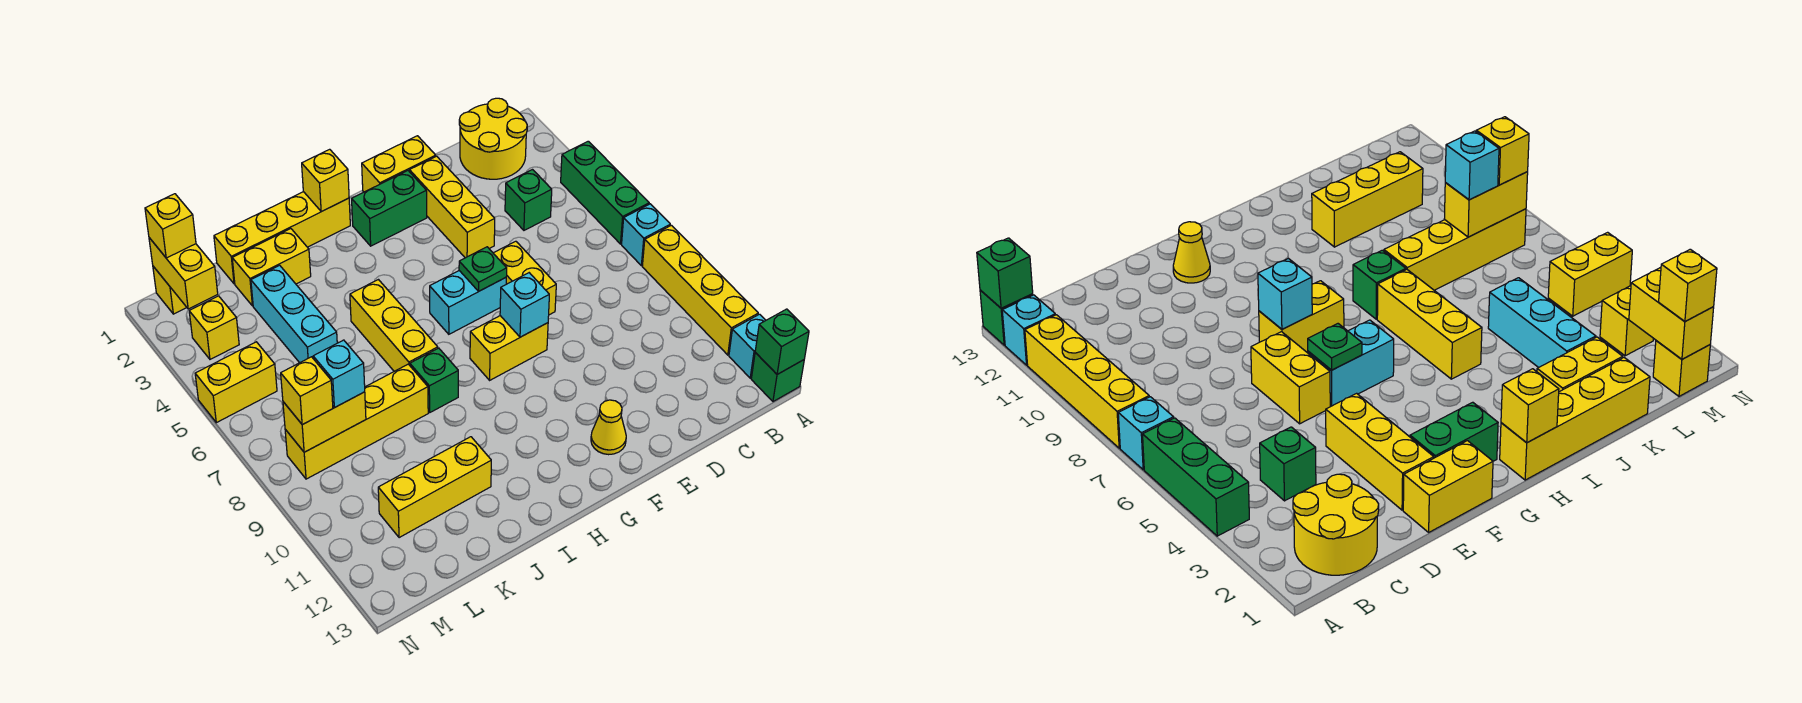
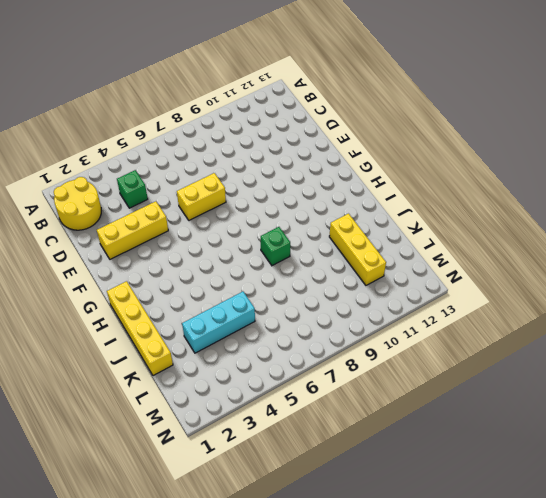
none -> green brick A4:A6 level 1
none -> cyan brick A7 level 1
none -> yellow brick A8:A11 level 1
none -> cyan brick A12 level 1

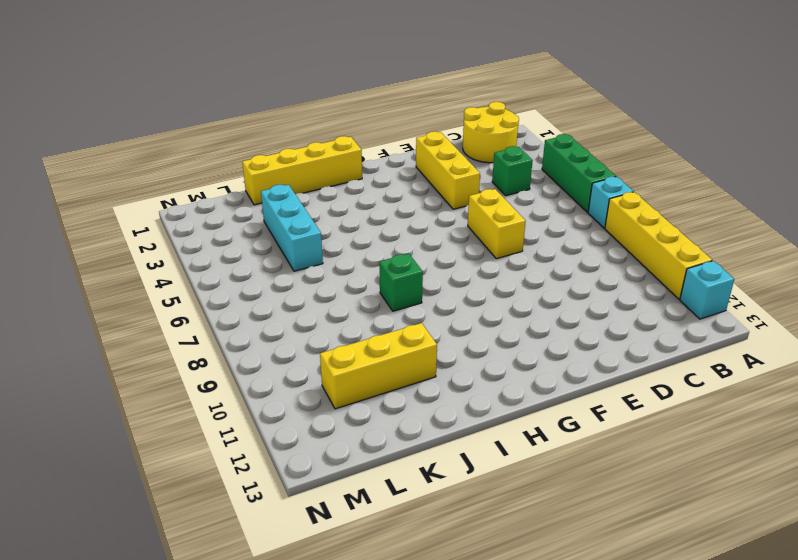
none -> green brick A13 level 1
none -> yellow brick E1:F1 level 1
none -> green brick F2:G2 level 1
none -> cyan brick F6:G6 level 1

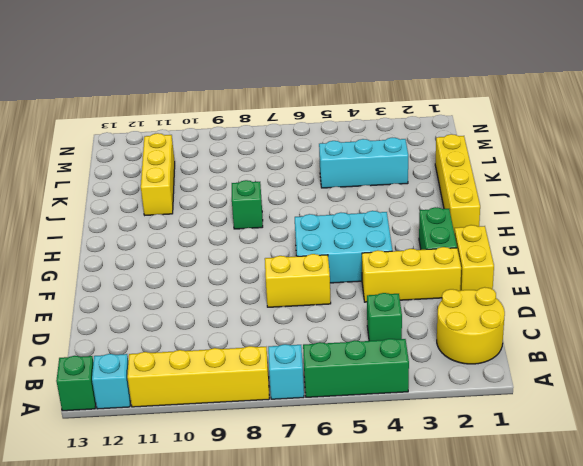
cyan brick F4:G6 level 1 -> cyan brick F6:G6 level 1
none -> yellow brick F8:G8 level 1
none -> yellow cone F12 level 1
none -> yellow brick I5:I7 level 1
none -> yellow brick J2:K2 level 1

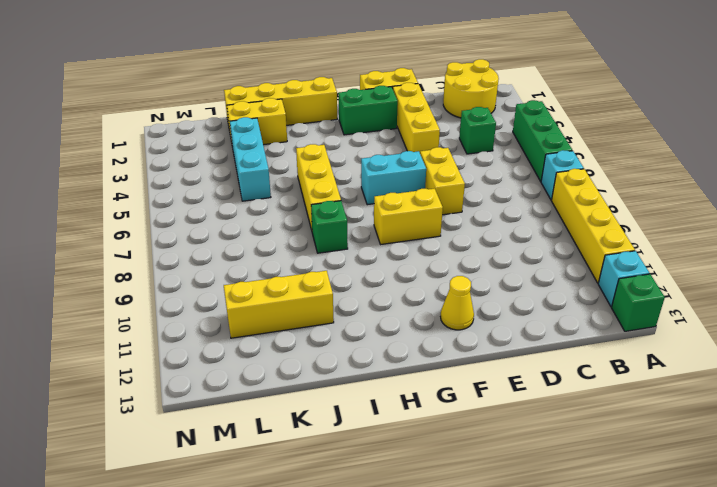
none -> yellow brick J8:M8 level 1
none -> yellow brick M1 level 1
none -> yellow brick M3 level 1
none -> yellow brick M5:N5 level 1

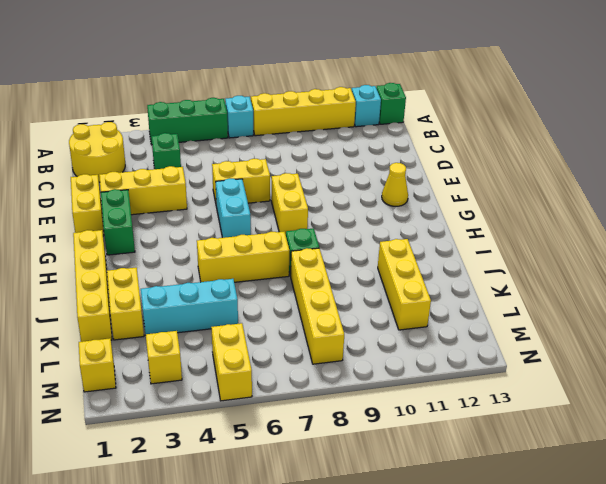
none -> green brick A13 level 2
none -> green plate F6 level 2
none -> cyan brick F8 level 2
none -> yellow brick H1 level 2

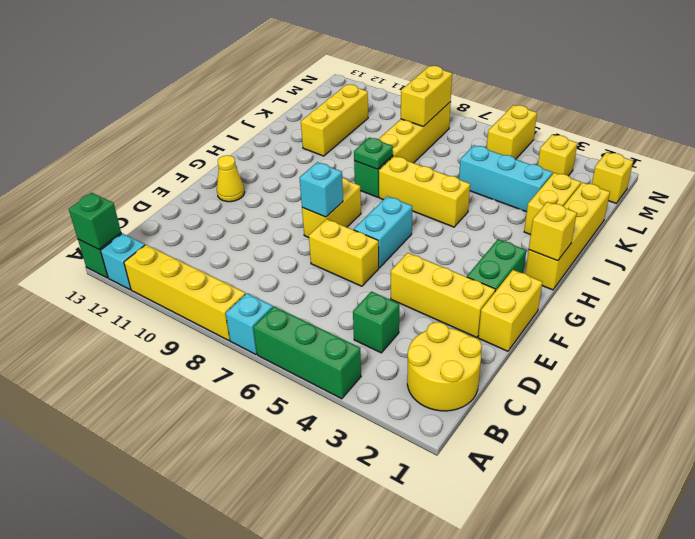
green plate I8 level 2 -> green plate F6 level 2
none -> yellow brick M1:M2 level 2
none -> cyan brick L8 level 3
none -> yellow brick M1 level 3
none -> yellow brick M8 level 3

